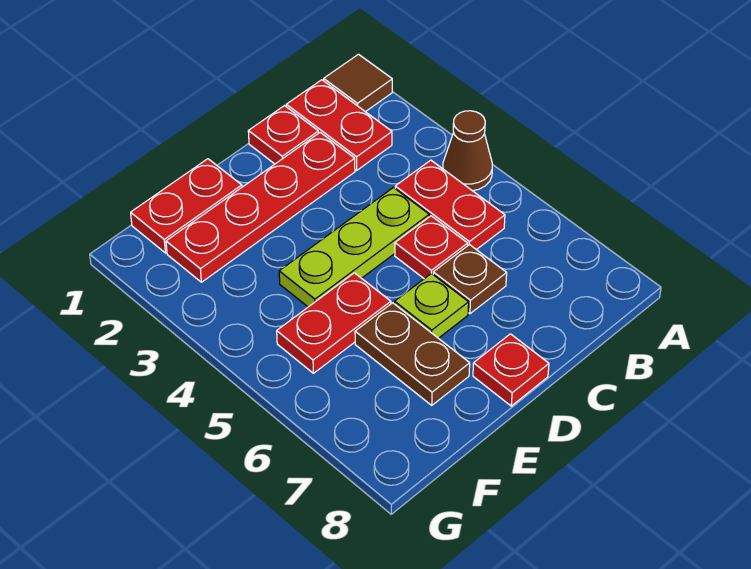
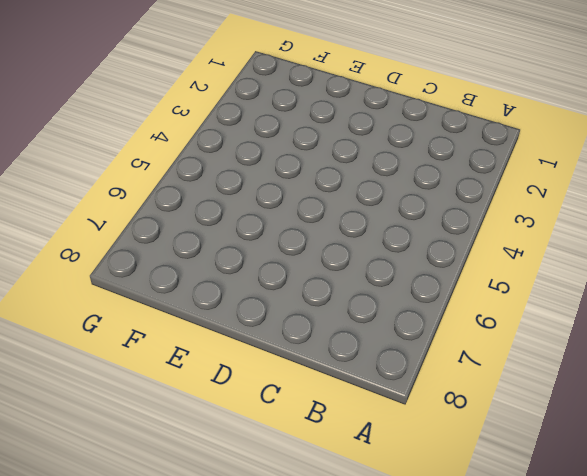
none -> brown tile A1 level 1
none -> brown cone A4 level 1
none -> red plate B1:B2 level 1

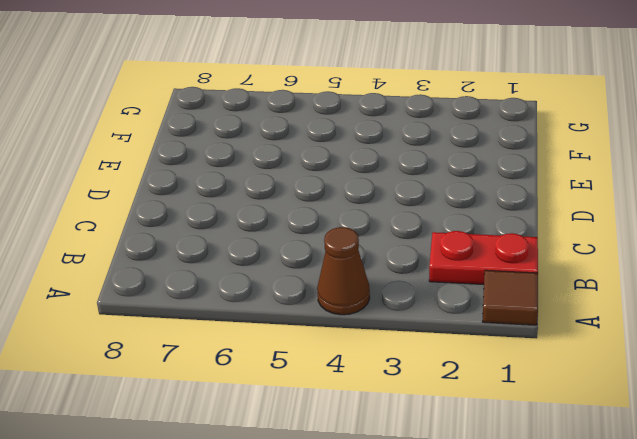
none -> red plate B4:B5 level 1
none -> red plate C1 level 1
none -> red plate C2:F2 level 1

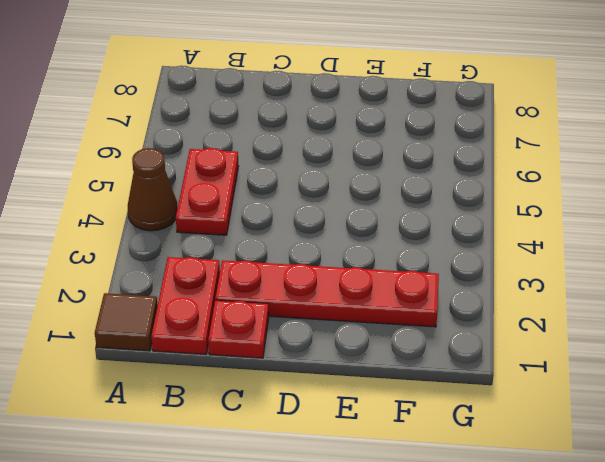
none -> lime plate C4:E4 level 1
none -> red plate C5 level 1
none -> brown plate C6 level 1

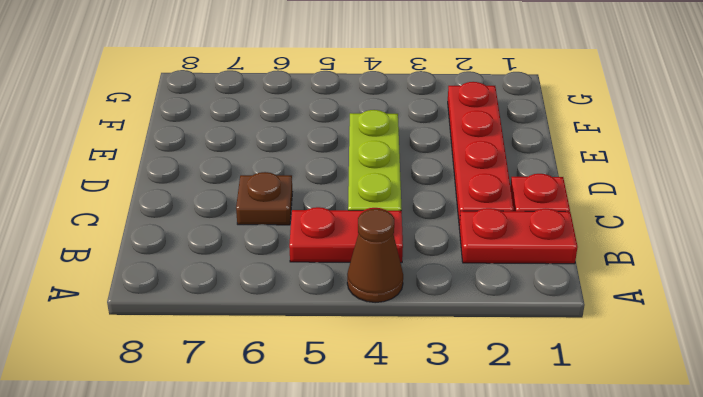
none -> brown tile A1 level 1
none -> red plate C5 level 1
none -> lime plate D6 level 1

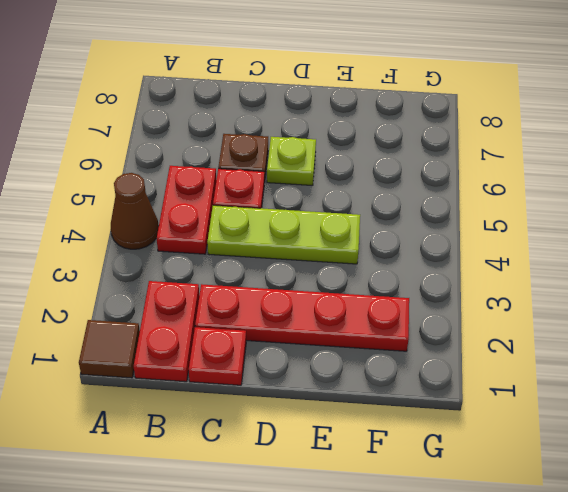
none -> red plate D8 level 1
none -> red plate E1:F1 level 1
none -> red plate E5:F5 level 1

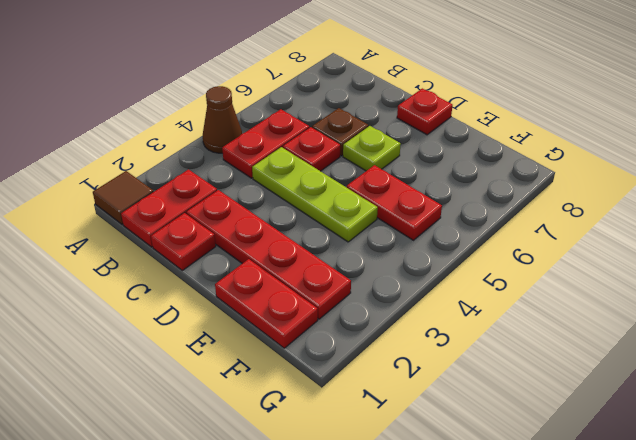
none -> brown plate E6:E7 level 1

